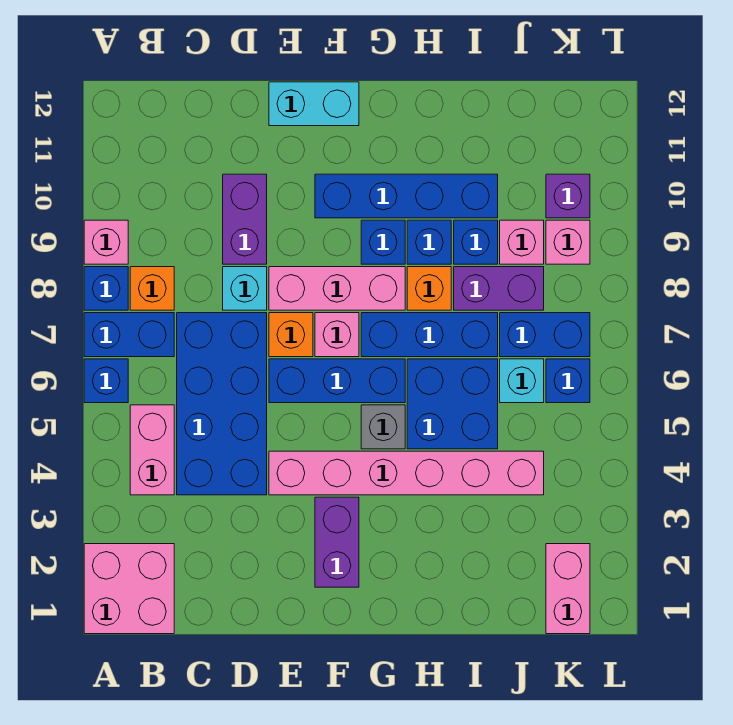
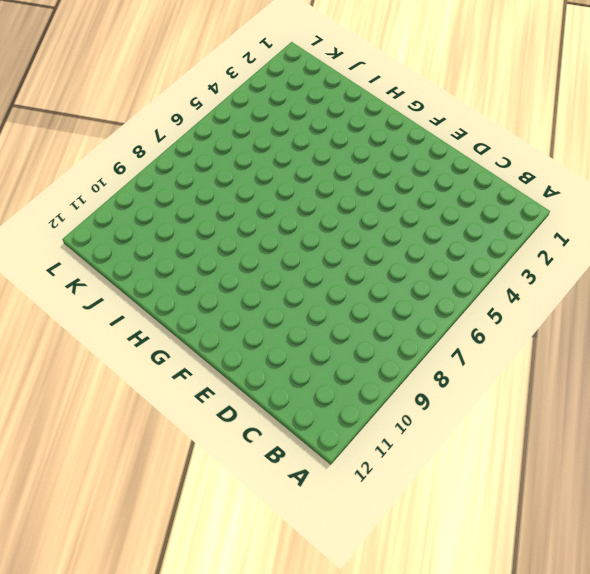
none -> pink brick A1:B2 level 1
none -> blue brick A6 level 1
none -> blue brick A7:B7 level 1
none -> blue brick A8 level 1

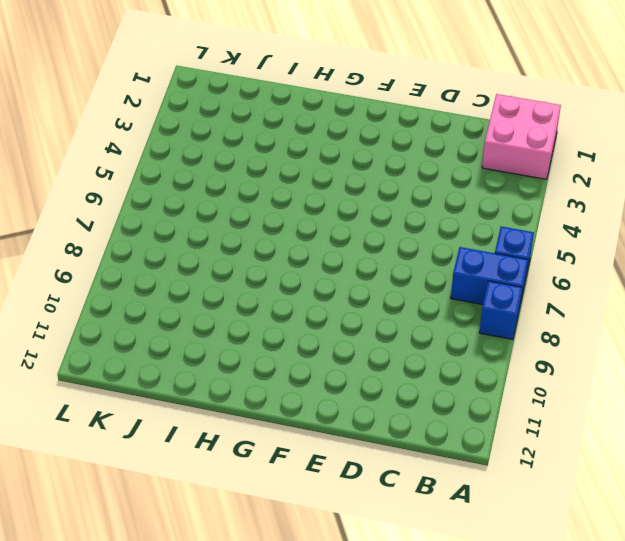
none -> pink brick A9 level 1
none -> pink brick B4:B5 level 1
none -> orange brick B8 level 1
none -> blue brick C4:D7 level 1

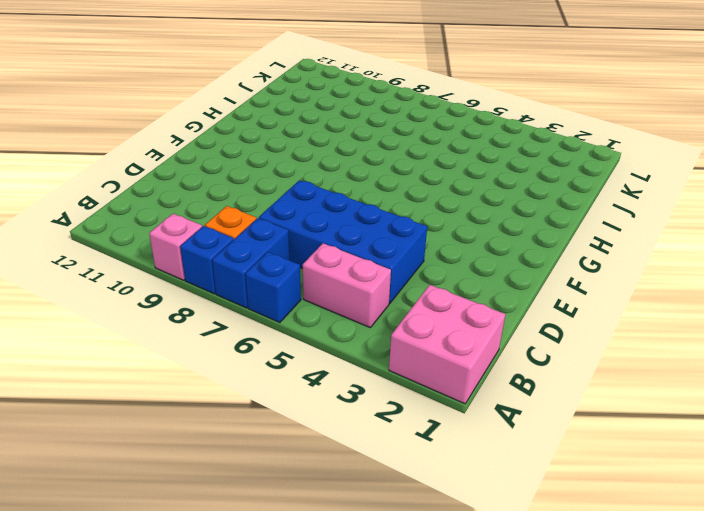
none -> cyan brick D8 level 1
none -> purple brick D9:D10 level 1
none -> pink brick E4:J4 level 1
none -> blue brick E6:G6 level 1

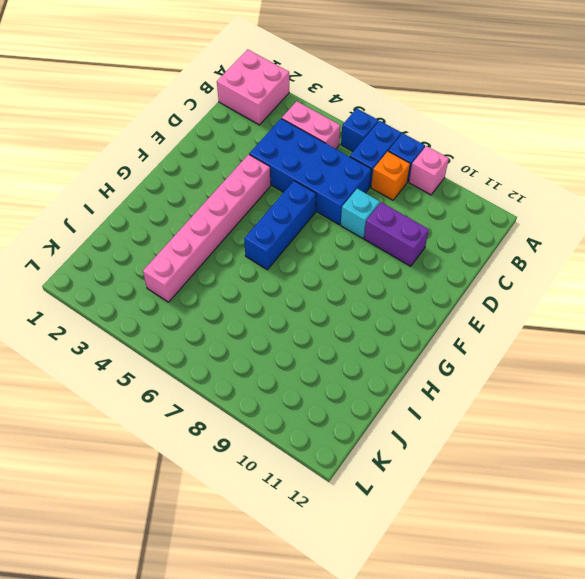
none -> orange brick E7 level 1
none -> pink brick E8:G8 level 1
none -> cyan brick E12:F12 level 1
none -> purple brick F2:F3 level 1

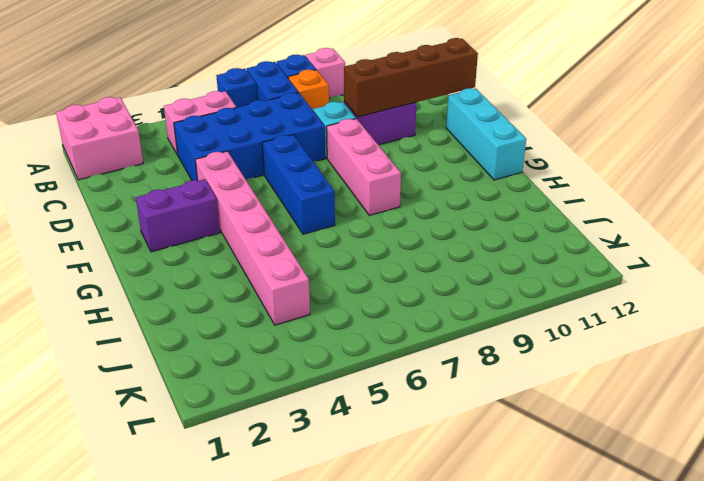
brown brick D9:D12 level 2 -> none
cyan brick E12:G12 level 1 -> cyan brick E12:F12 level 1
none -> orange brick E7 level 1
none -> pink brick F7 level 1
none -> blue brick F10:I10 level 1
none -> grey brick G5 level 1

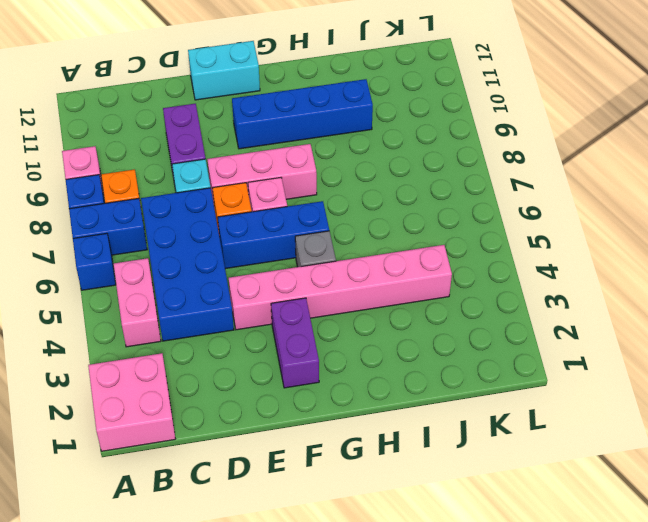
none -> blue brick G7:I7 level 1
none -> blue brick G9 level 1
none -> blue brick H5:I6 level 1
none -> orange brick H8 level 1

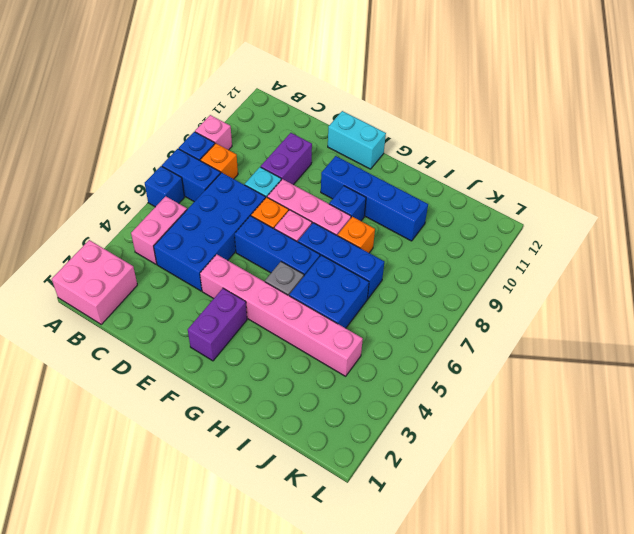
none -> blue brick H9 level 1
none -> purple brick I8:J8 level 1
none -> blue brick I9 level 1
none -> cyan brick J6 level 1

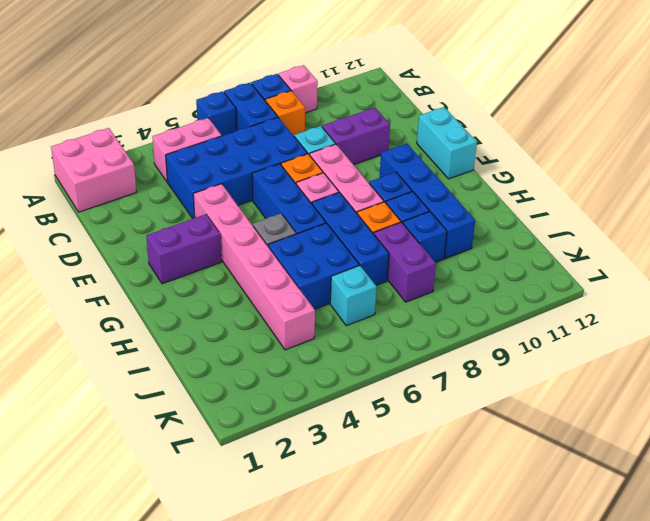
none -> blue brick J7:K7 level 1
none -> pink brick J9 level 1
none -> pink brick K1:K2 level 1
none -> blue brick K6 level 1

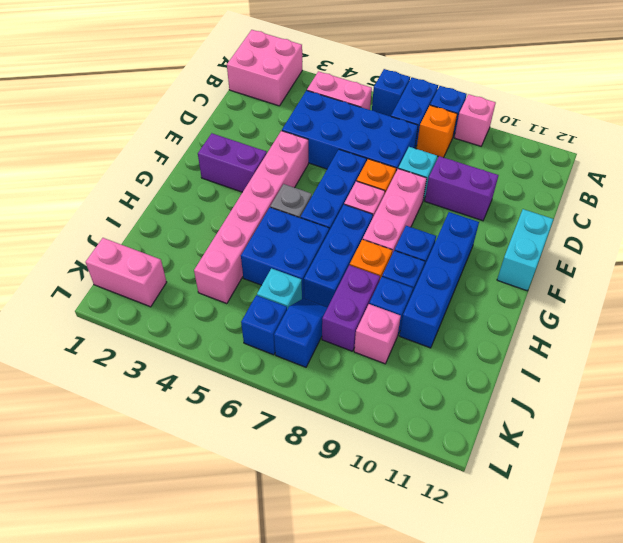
blue slope J7:K7 level 1 top K -> blue brick J7:K7 level 1
none -> pink brick K9 level 1
none -> purple brick K10 level 1

